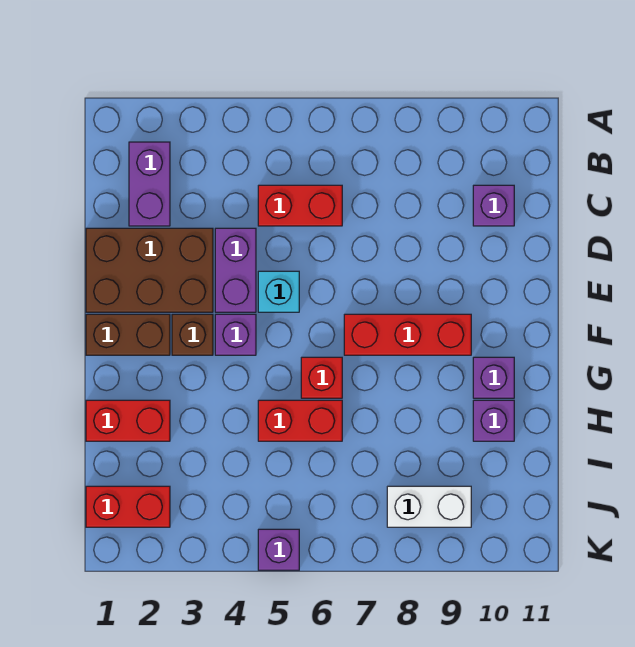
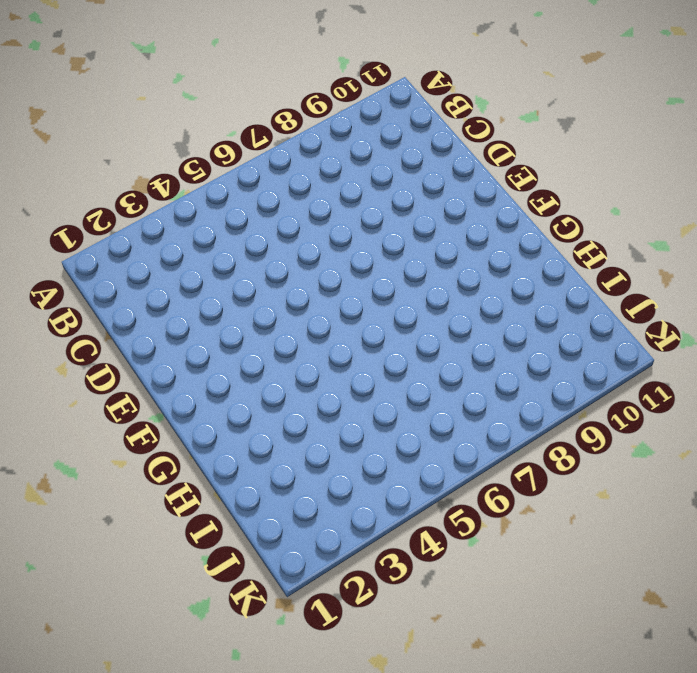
none -> purple brick B2:C2 level 1
none -> red brick C5:C6 level 1
none -> purple brick C10 level 1

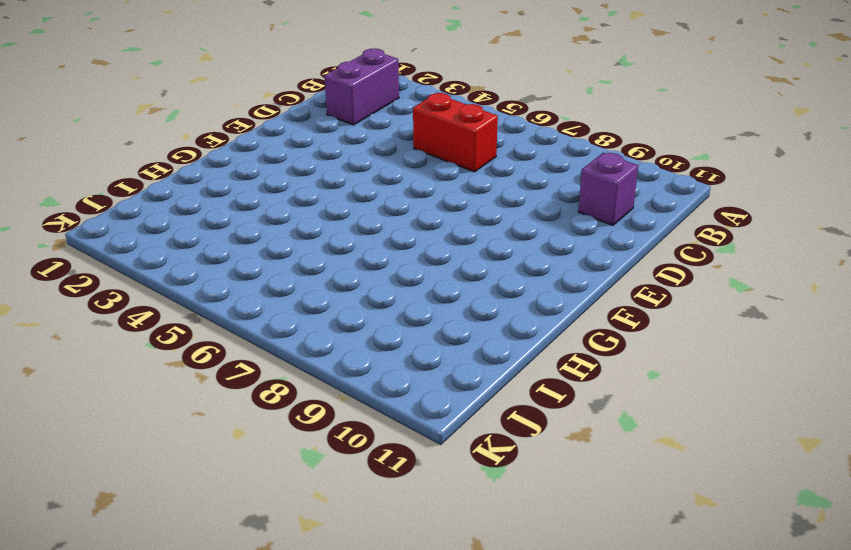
none -> brown brick D1:E3 level 1
none -> purple brick D4:E4 level 1
none -> cyan brick E5 level 1

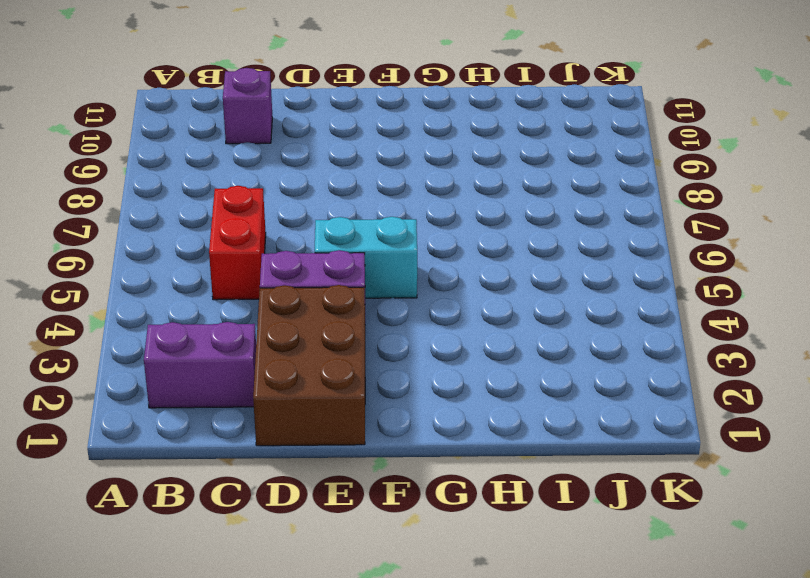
cyan brick E5:F5 level 1 -> cyan brick E5 level 1
none -> brown brick F1:F2 level 1
none -> brown brick F3 level 1
none -> purple brick F4 level 1

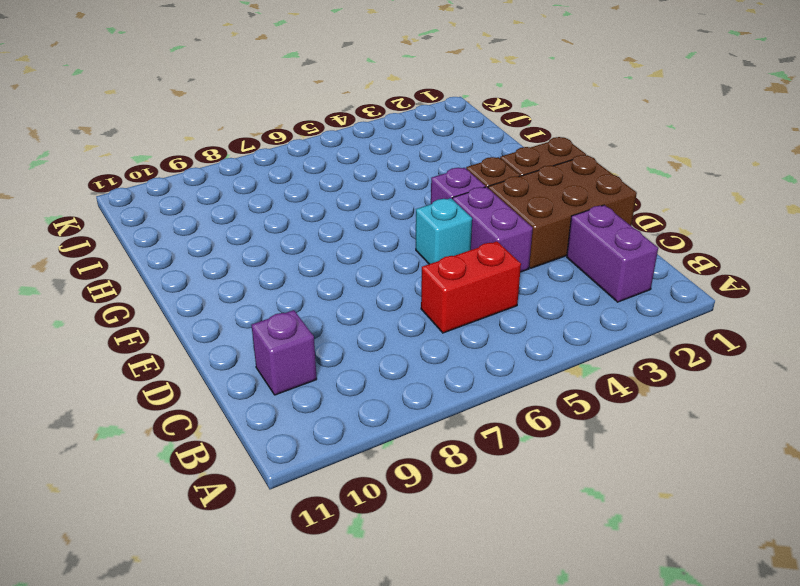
none -> red brick F7:F9 level 1
none -> red brick G6 level 1
none -> purple brick G10 level 1

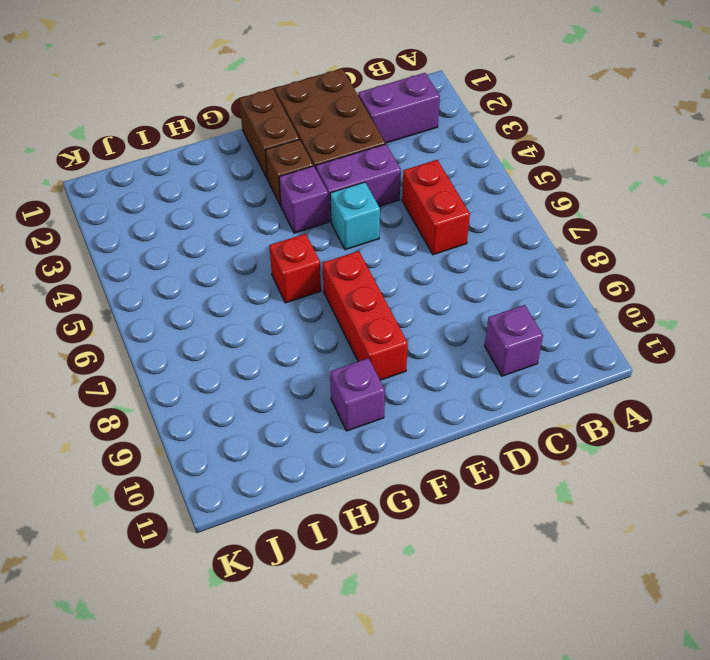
none -> red brick H1:H2 level 1
none -> red brick H5:H6 level 1
none -> purple brick H10 level 1

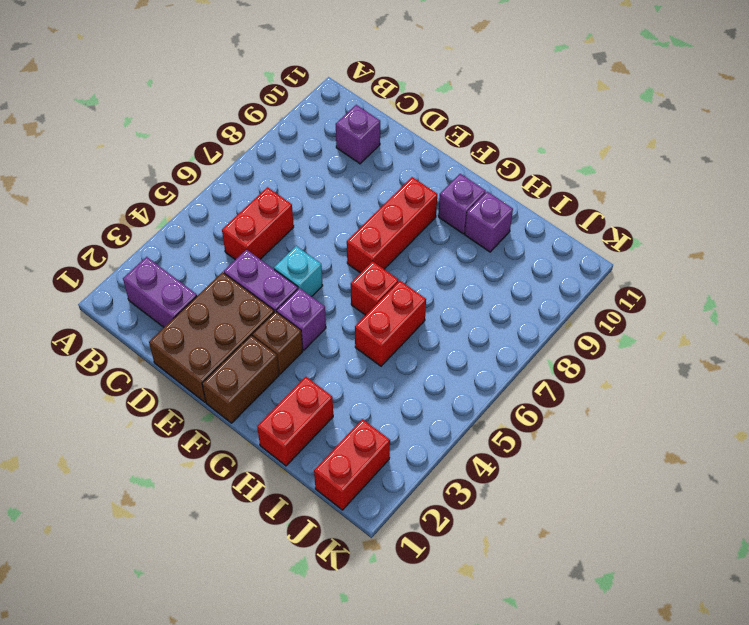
none -> white brick J8:J9 level 1
none -> purple brick K5 level 1

